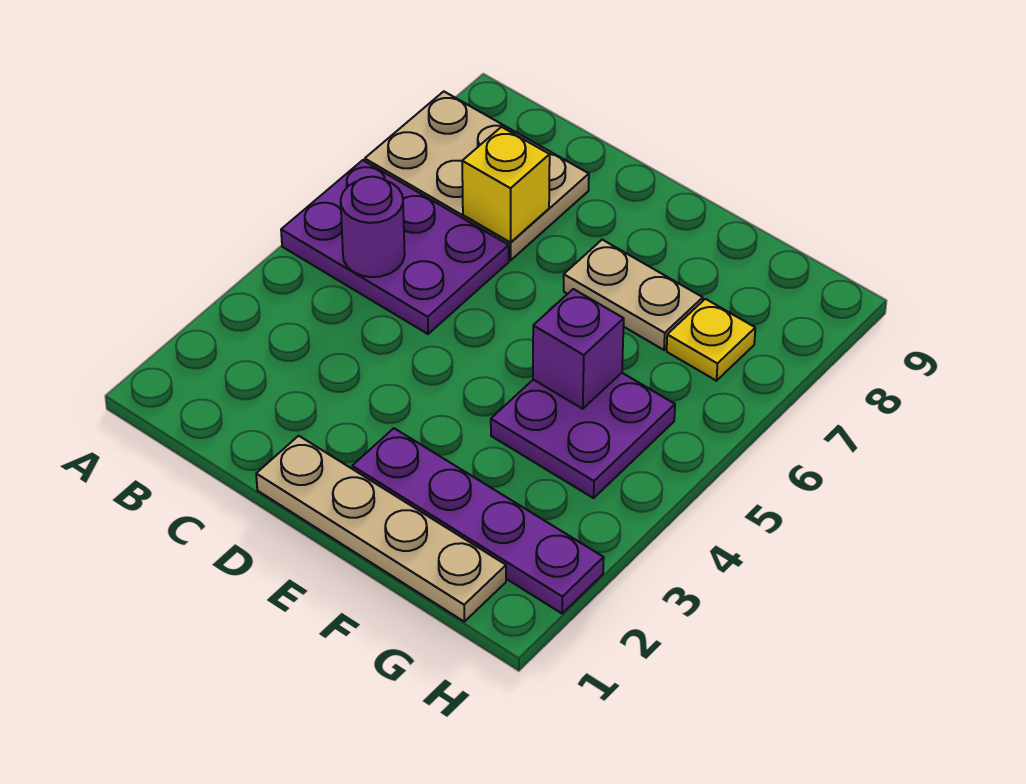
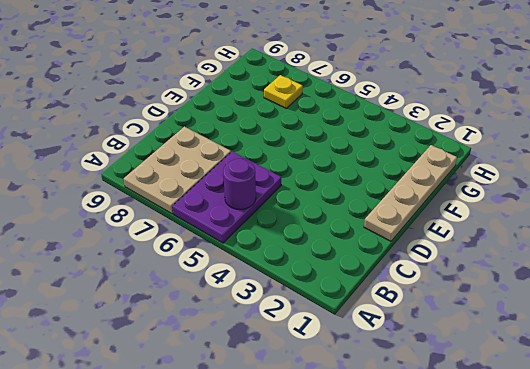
none -> purple plate E2:H2 level 1
none -> tan plate E7:F7 level 1

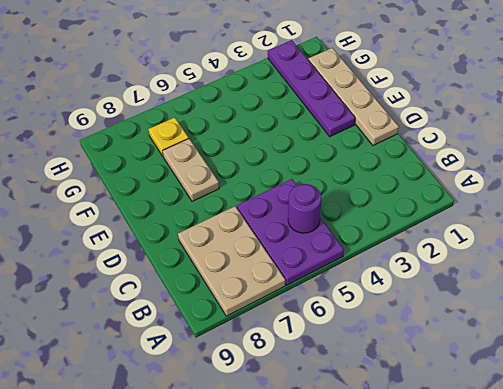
none -> purple plate F4:G5 level 1
none -> yellow brick C7 level 2

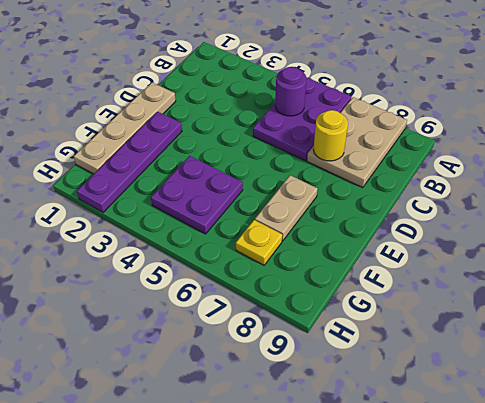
yellow round brick C7 level 2 -> yellow brick C7 level 2
none -> purple brick F5 level 2

